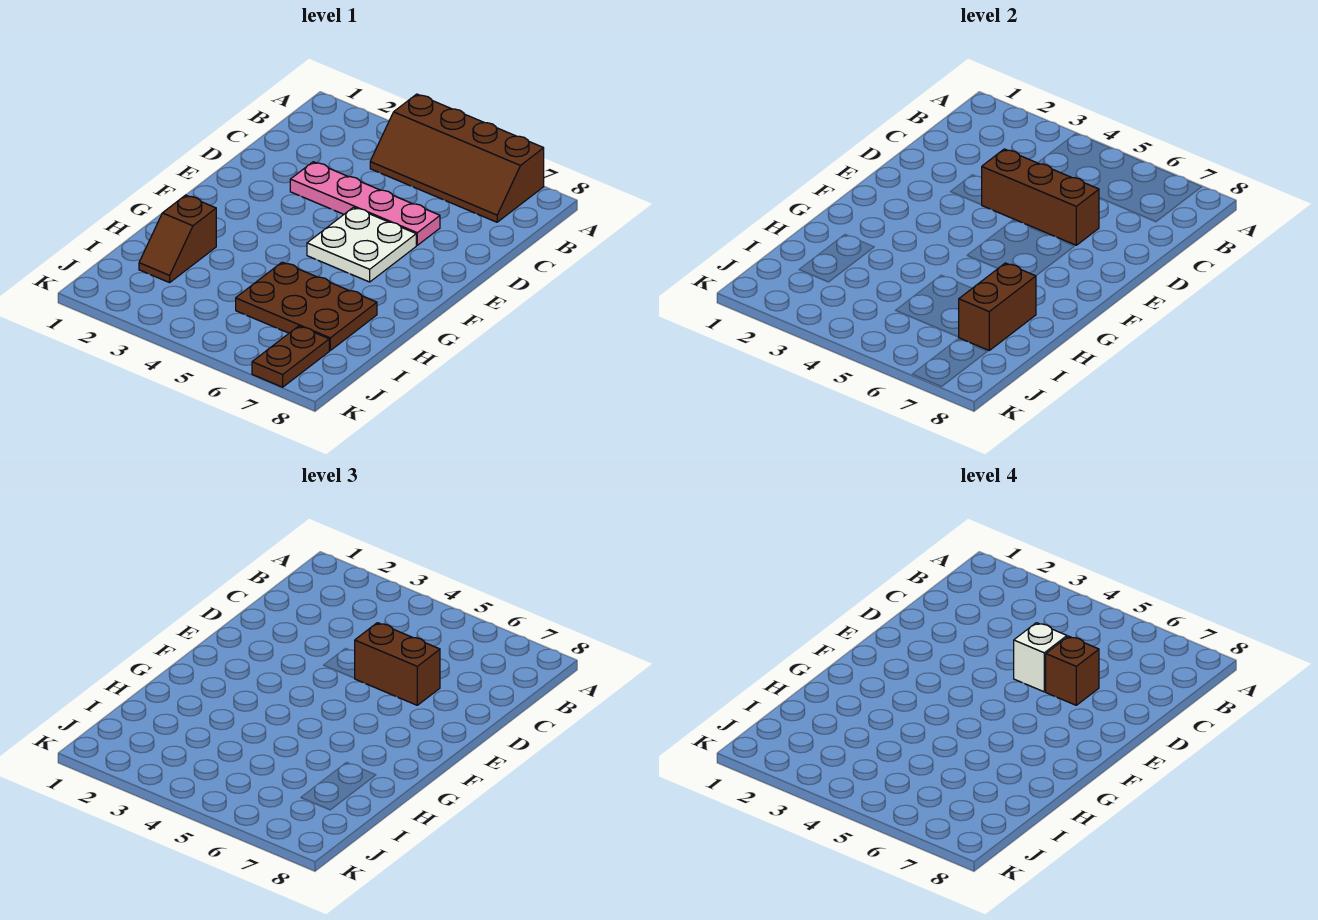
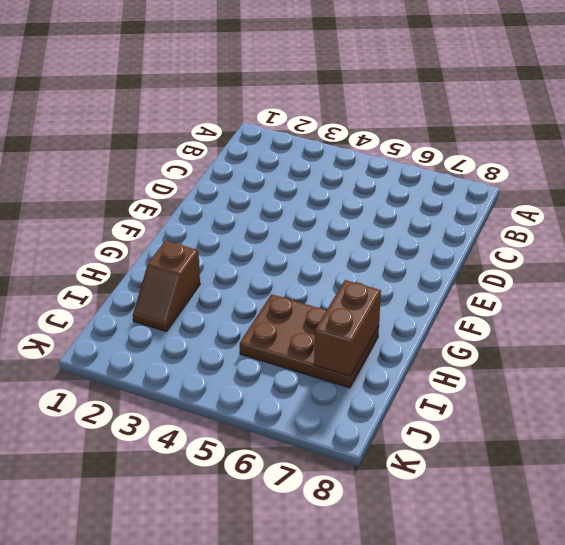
none -> brown slope A4:B7 level 1 top A
none -> pink plate D3:D6 level 1

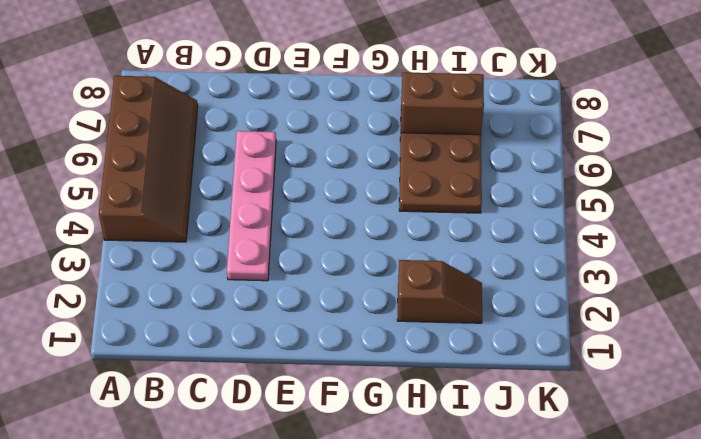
none -> white plate E5:F6 level 1
none -> brown plate J7:K7 level 1

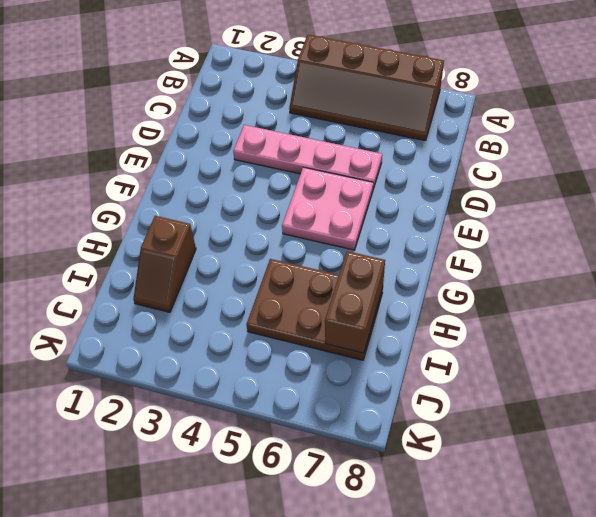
pink plate E5:F6 level 1 -> white plate E5:F6 level 1
none -> brown plate J7:K7 level 1
none -> brown brick D4:D6 level 2

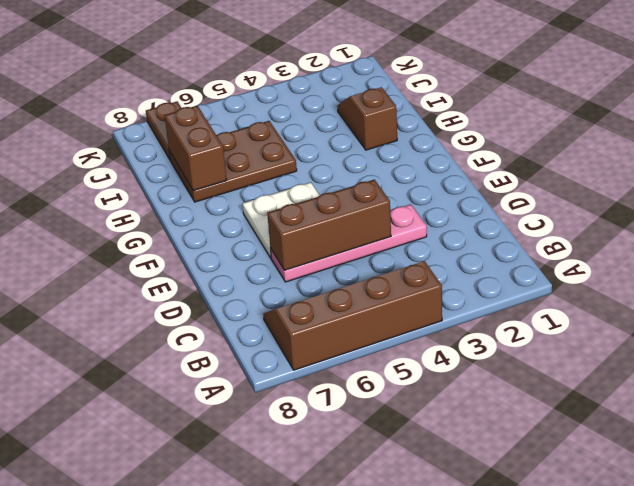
none -> brown brick D5:D6 level 3
none -> white brick D5 level 4

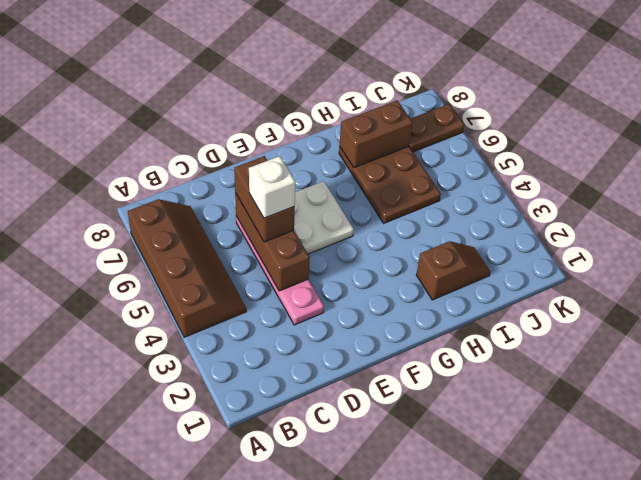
none -> brown brick D6 level 4

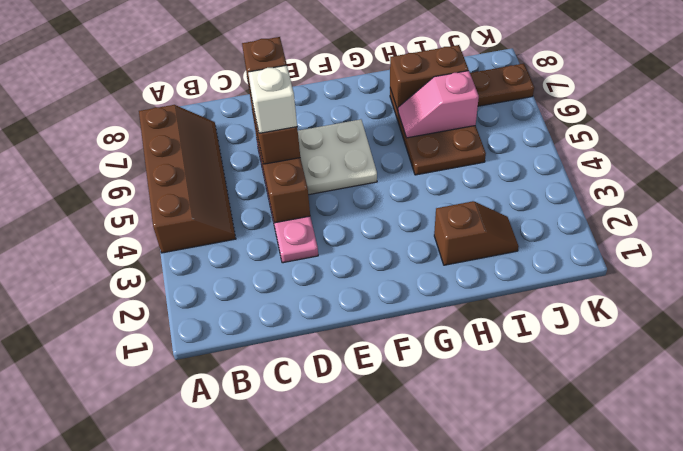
pink slope H6:I6 level 2 top I -> none

